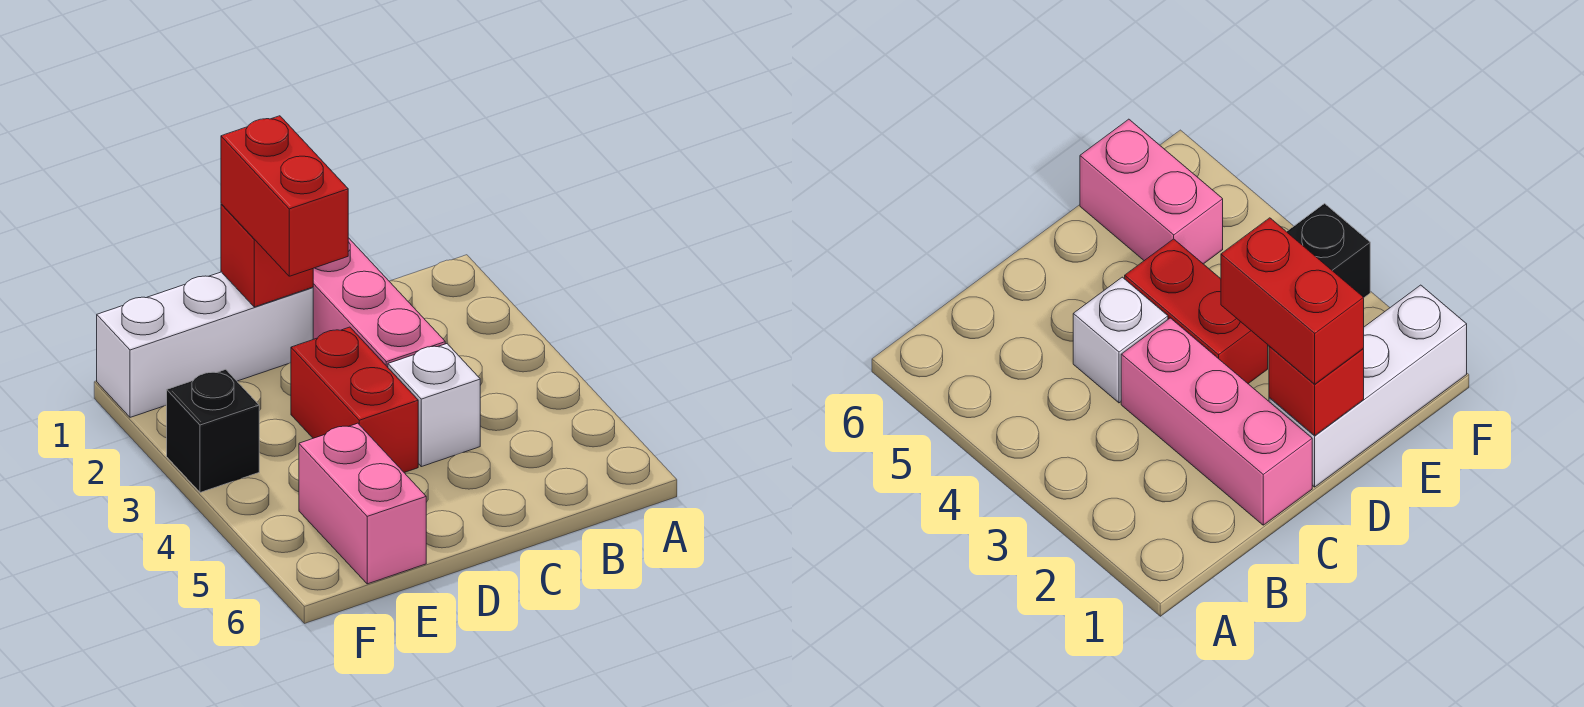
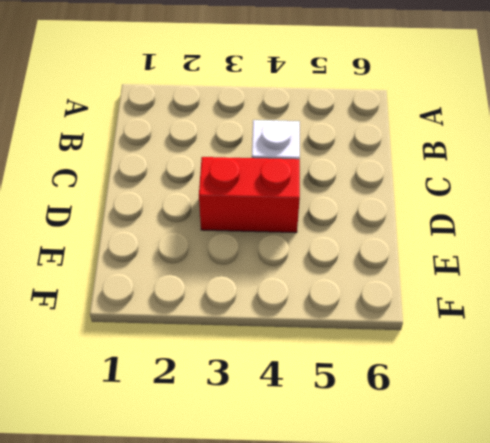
none -> pink brick C1:C3 level 1
none -> white brick D1:F1 level 1

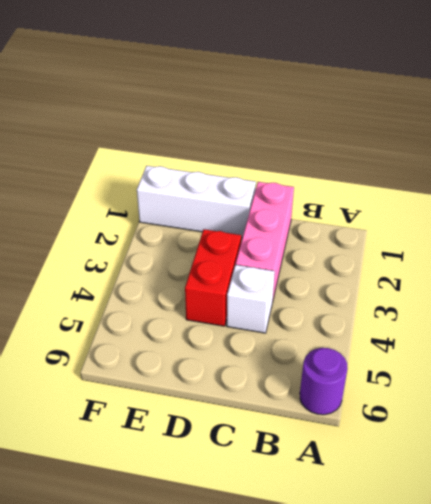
purple round brick A6 level 1 -> none
none -> pink brick E5:E6 level 1
none -> black brick F3 level 1

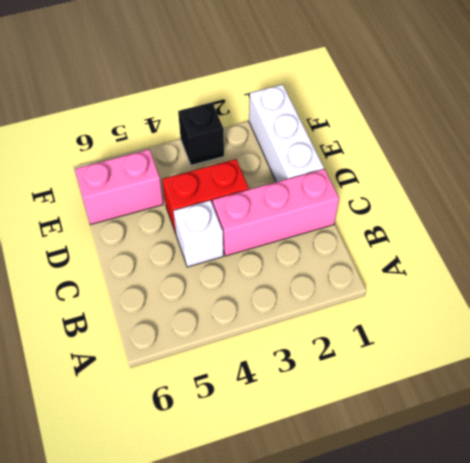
none -> red brick D1 level 2
none -> red brick D1:D2 level 3

